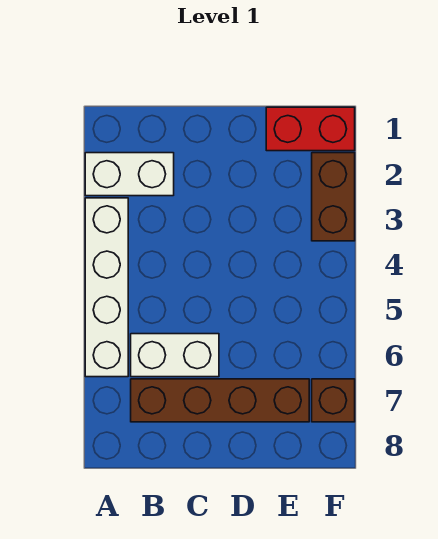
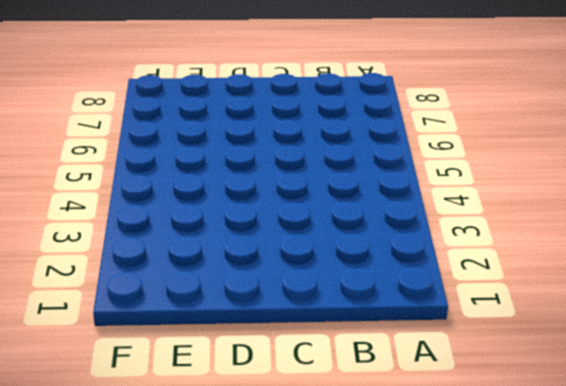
none -> white brick A2:B2 level 1
none -> white brick A3:A6 level 1

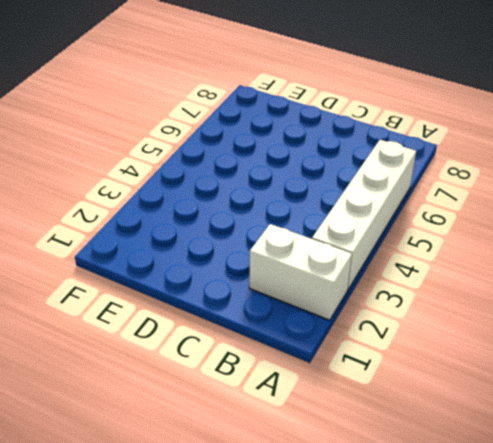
none -> white brick B6:C6 level 1
none -> brown brick B7:E7 level 1

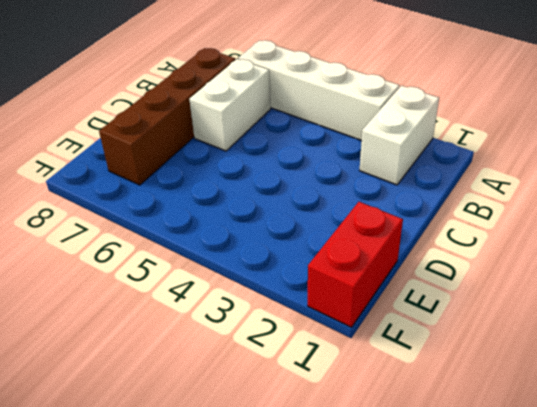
none -> brown brick F2:F3 level 1
none -> brown brick F7 level 1

